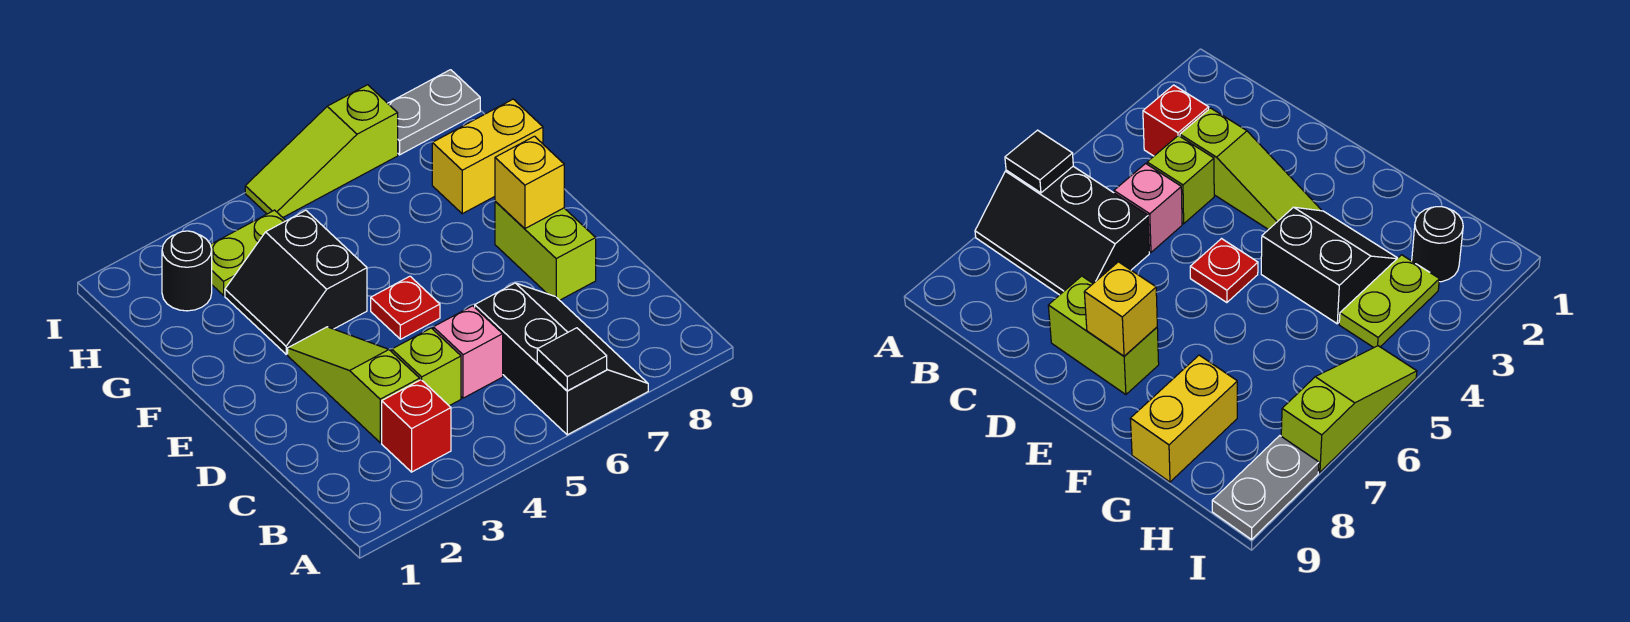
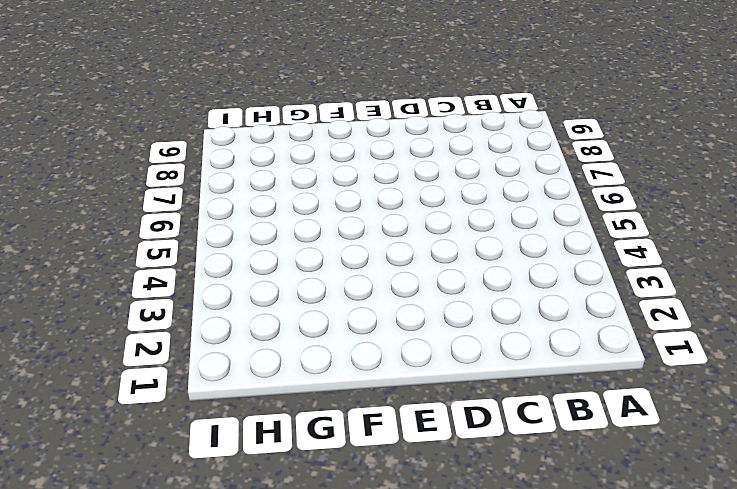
none -> black slope A6:C7 level 1 top 6
none -> red brick B3 level 1
none -> lime slope C3:E3 level 1 top C

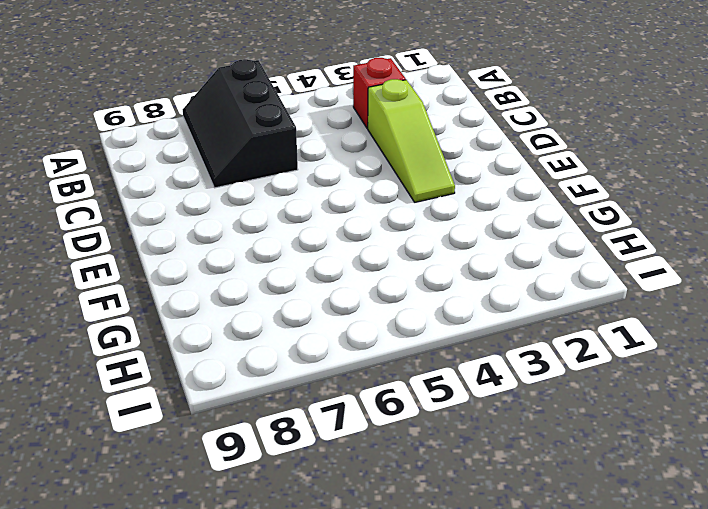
none -> lime brick C4 level 1
none -> pink brick C5 level 1
none -> lime brick D8:E8 level 1

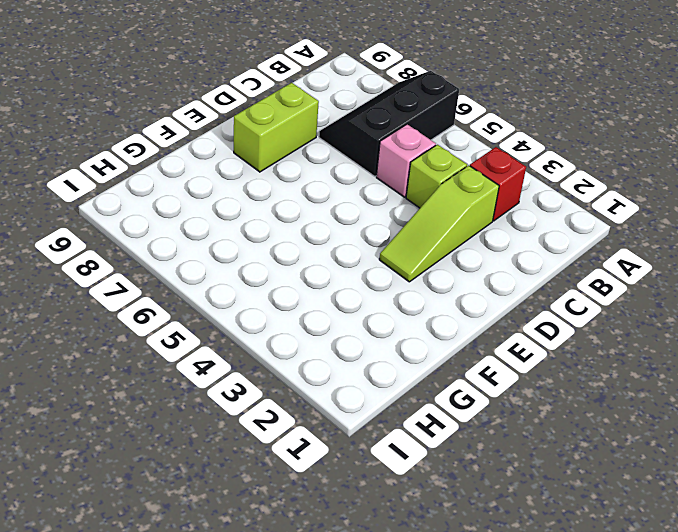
none -> red plate E5 level 1
none -> black slope F3:G4 level 1 top 4
none -> yellow brick G8:G9 level 1

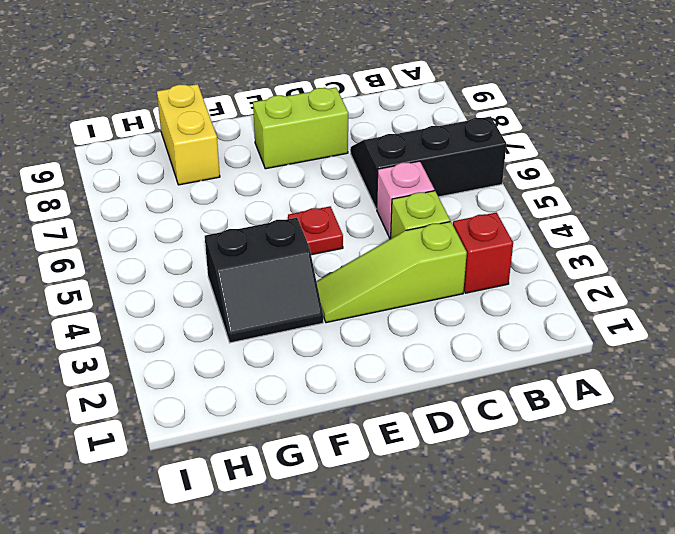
none -> black round brick H2 level 1
none -> lime plate H3:H4 level 1
none -> lime slope I5:I7 level 1 top 7

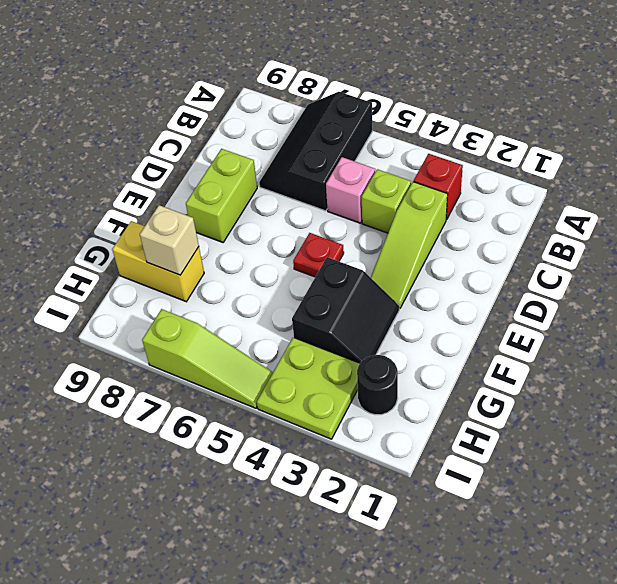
tan brick G8 level 2 -> none
lime plate H3:I4 level 1 -> lime plate H3:H4 level 1
none -> grey plate I8:I9 level 1
none -> black tile A6 level 2
none -> yellow brick E8 level 2

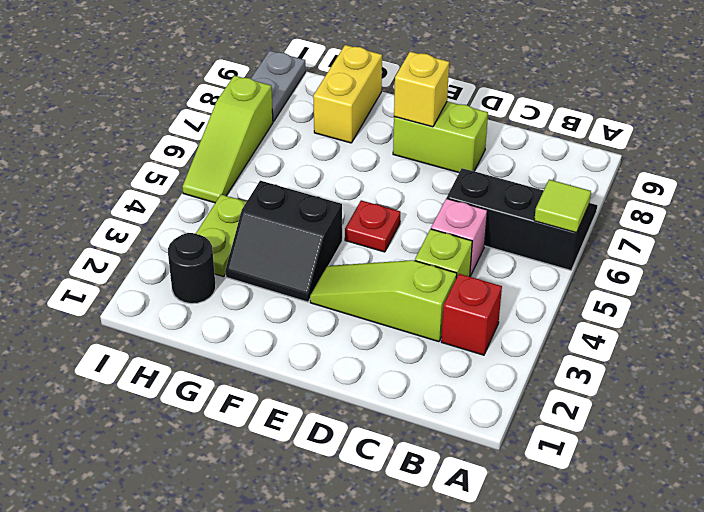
lime tile A6 level 2 -> black tile A6 level 2

